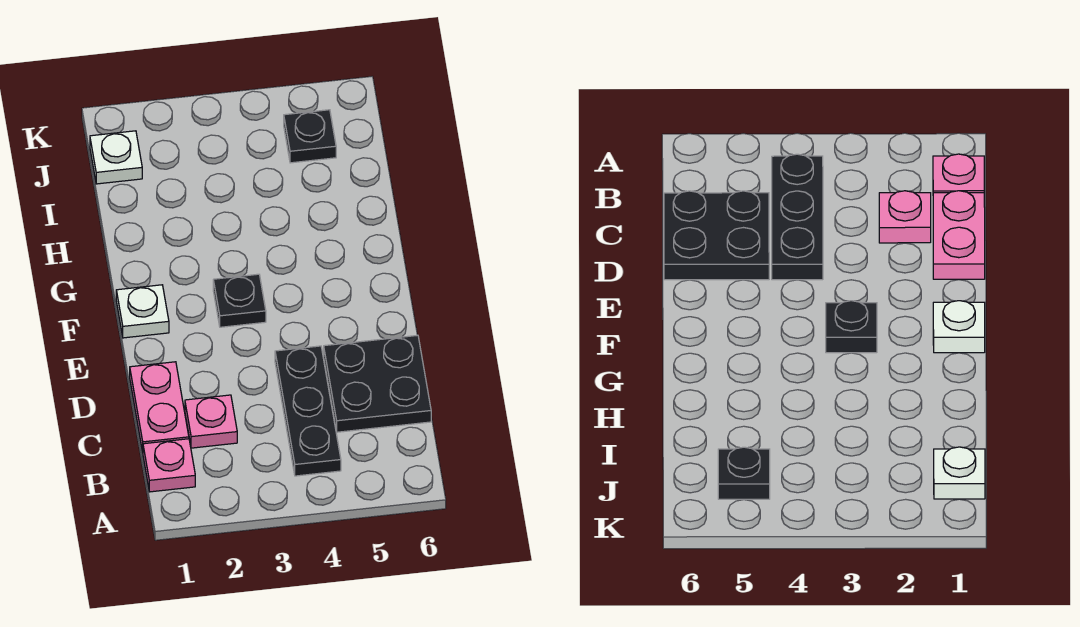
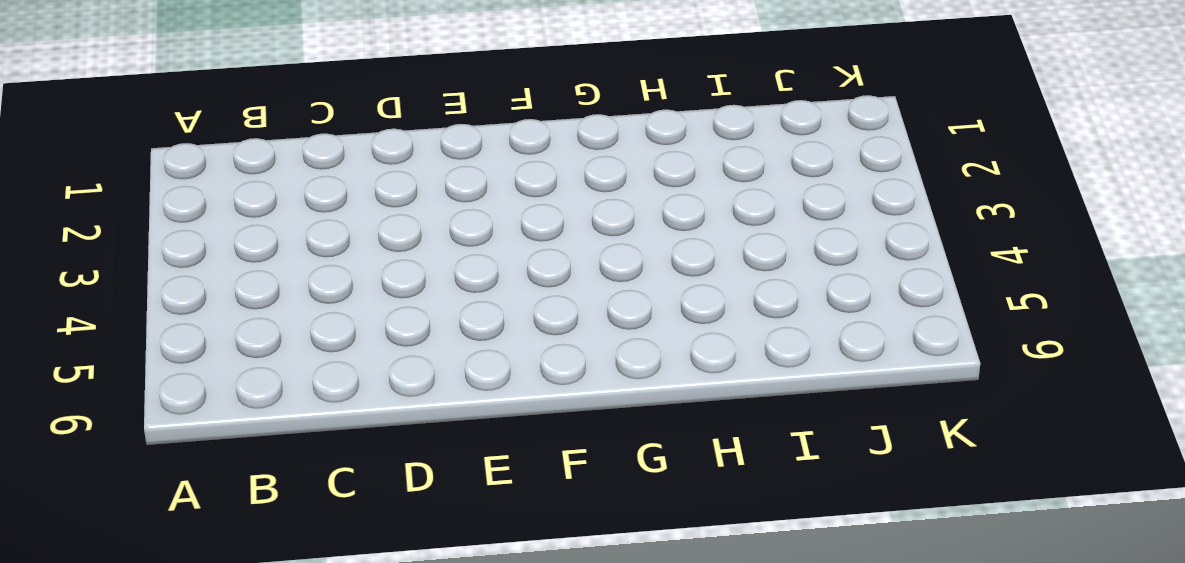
none -> pink plate B1 level 1
none -> black plate B4:D4 level 1

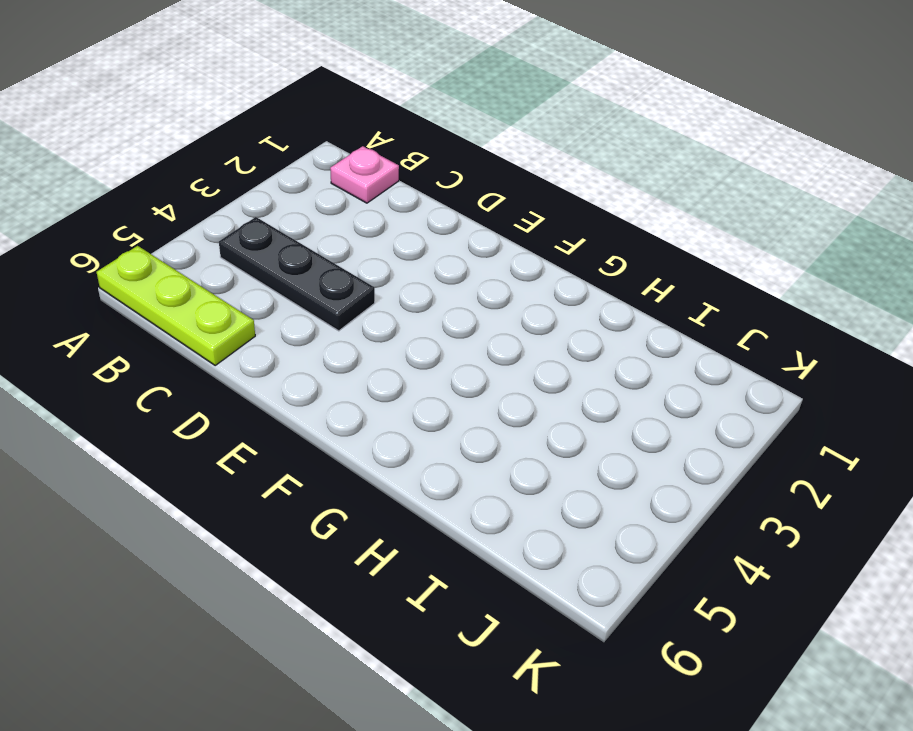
lime plate A6:C6 level 1 -> black plate C5:D6 level 1
none -> pink plate C1:D1 level 1
none -> pink plate C2 level 1

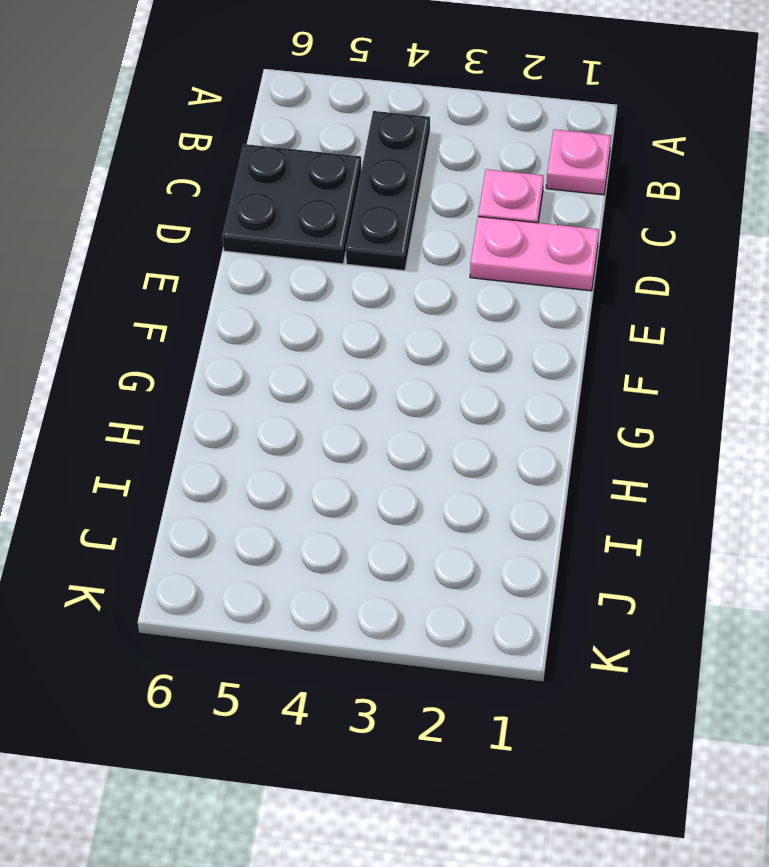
pink plate D1:D2 level 1 -> pink plate C1:D1 level 1
none -> white plate F1 level 1
none -> black plate F3 level 1

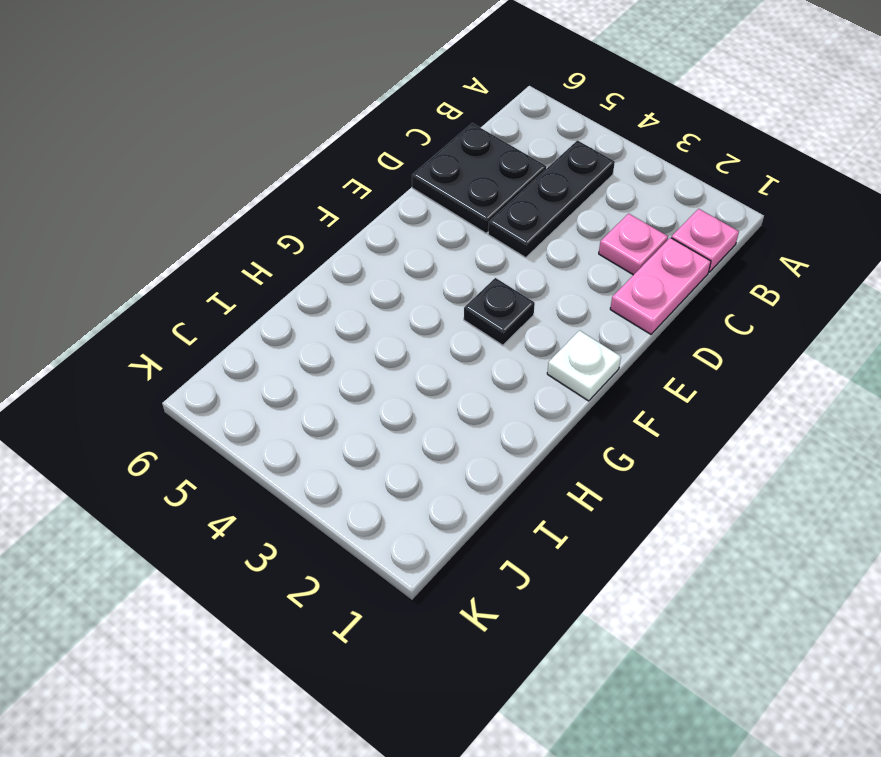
none -> white plate J1 level 1
none -> black plate J5 level 1

